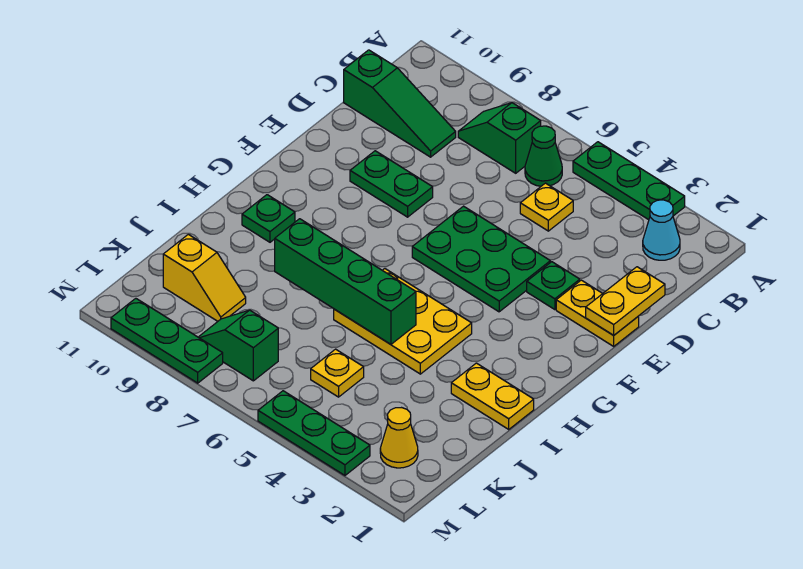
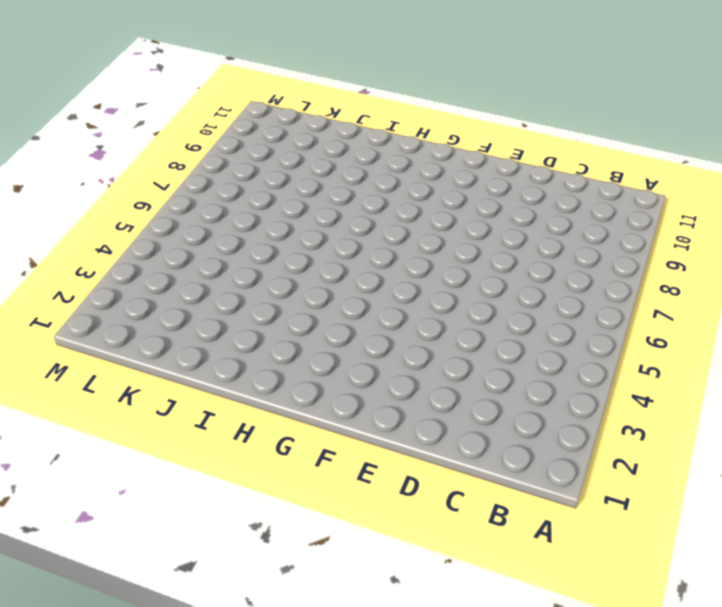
none -> green plate A3:A5 level 1
none -> cyan cone B2 level 1
none -> green cone B6 level 1

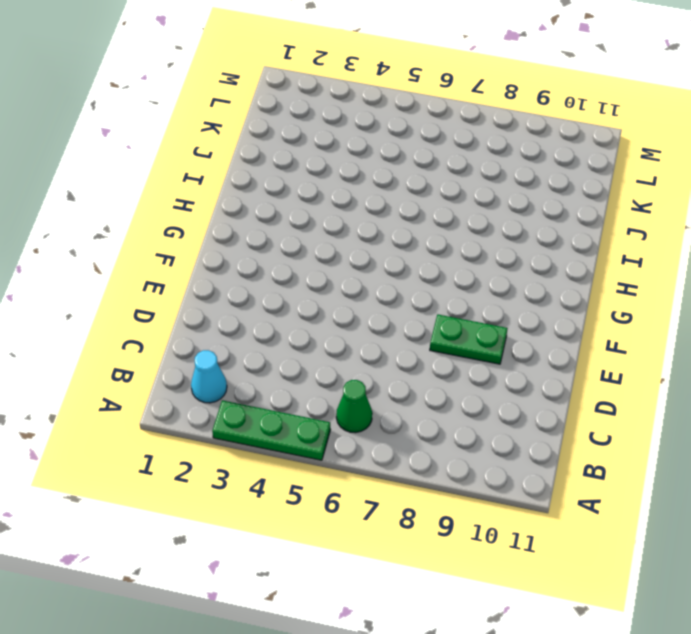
none -> green slope B7:B8 level 1 top 7
none -> yellow plate C5 level 1
none -> green slope C9:C11 level 1 top 11

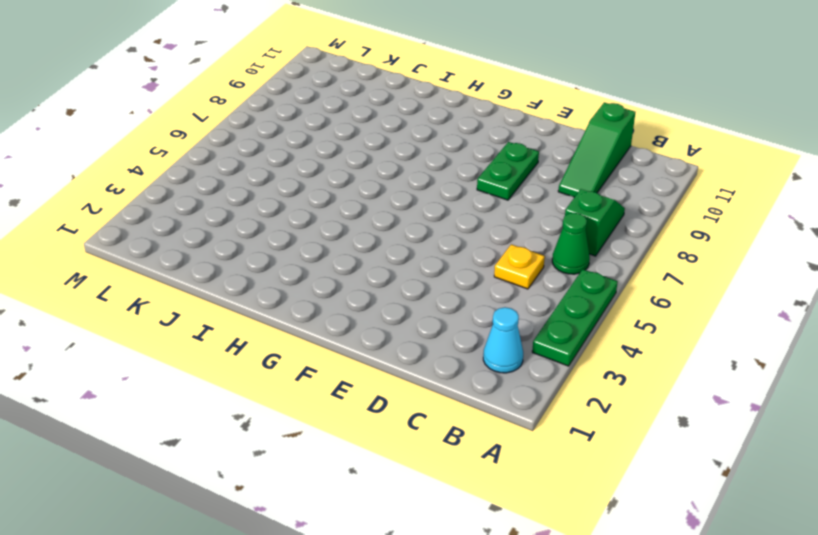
none -> yellow plate E1:E2 level 1
none -> green plate E3 level 1
none -> green plate E4:F6 level 1

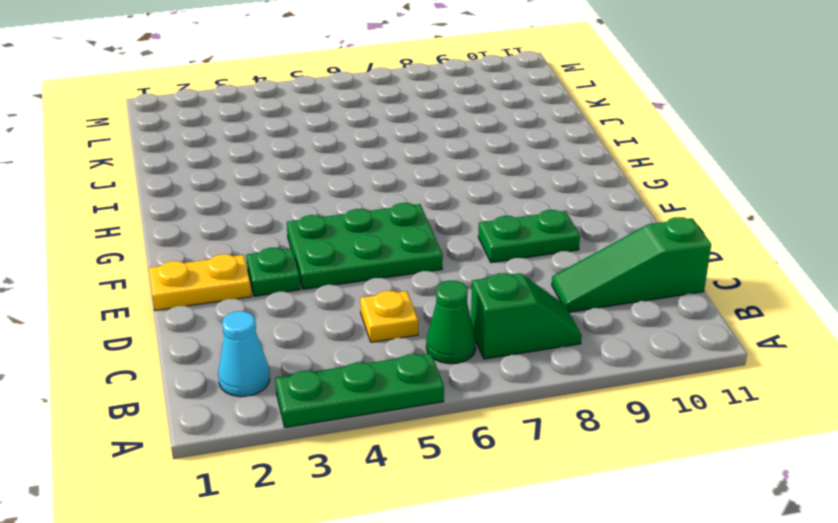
none -> yellow plate H4:I6 level 1
none -> green plate H10 level 1
none -> yellow plate I1:I2 level 1

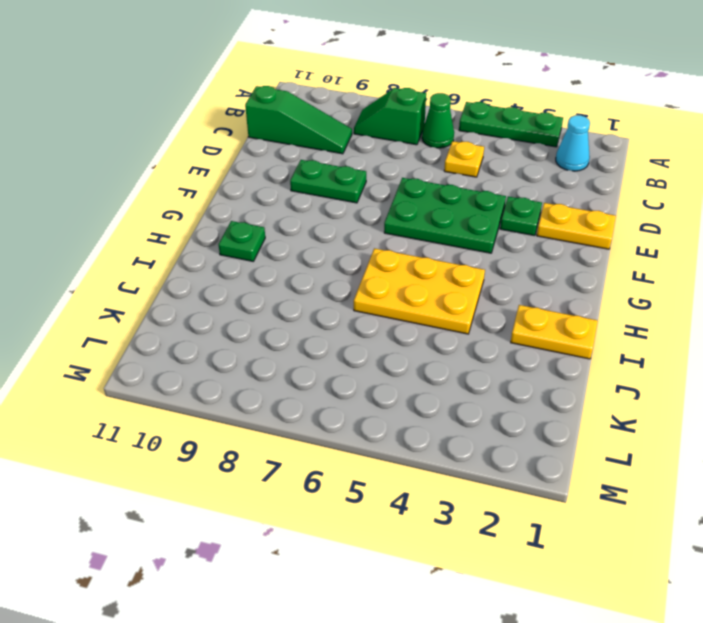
none -> yellow plate K5 level 1
none -> yellow slope K9:K10 level 1 top 10
none -> yellow cone L2 level 1

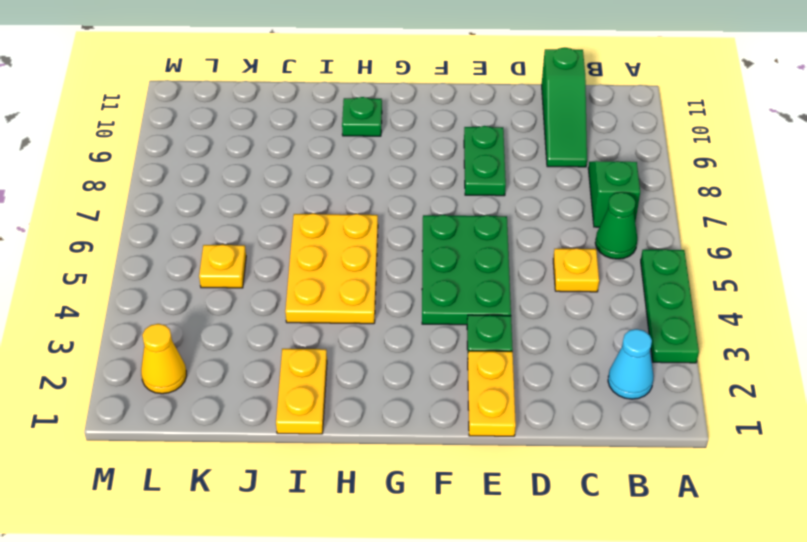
none -> yellow slope K9:K10 level 1 top 10
none -> green slope L7:L8 level 1 top 7
none -> green plate M3:M5 level 1

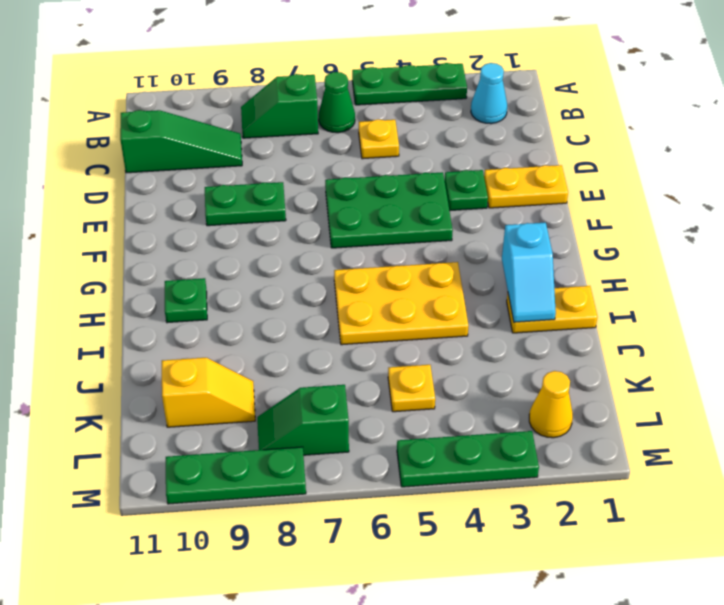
cyan slope H2:I2 level 2 top H -> none
none -> yellow plate D1:E1 level 2
none -> green brick I5:I8 level 2

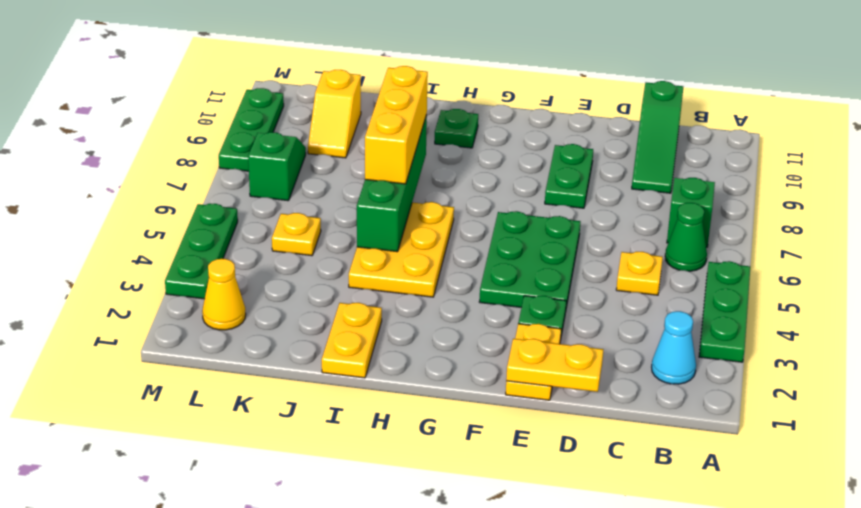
yellow brick I6:I8 level 3 -> none

